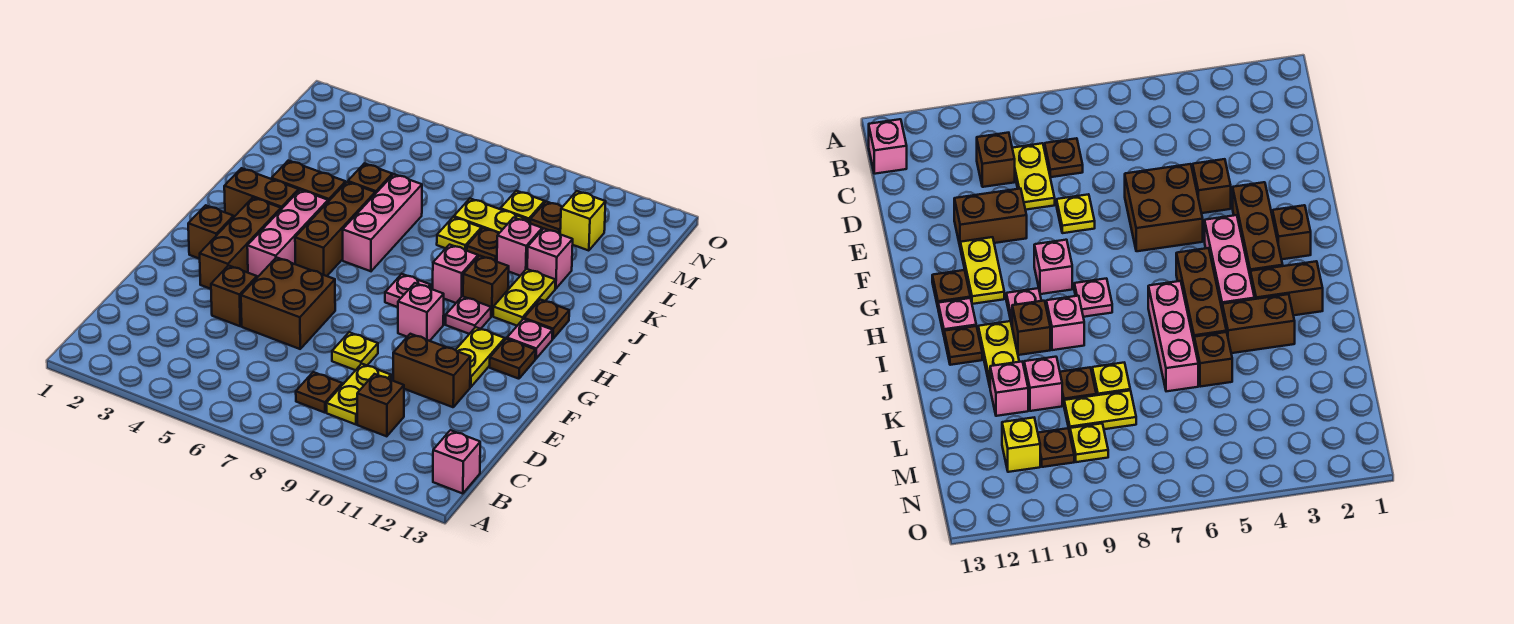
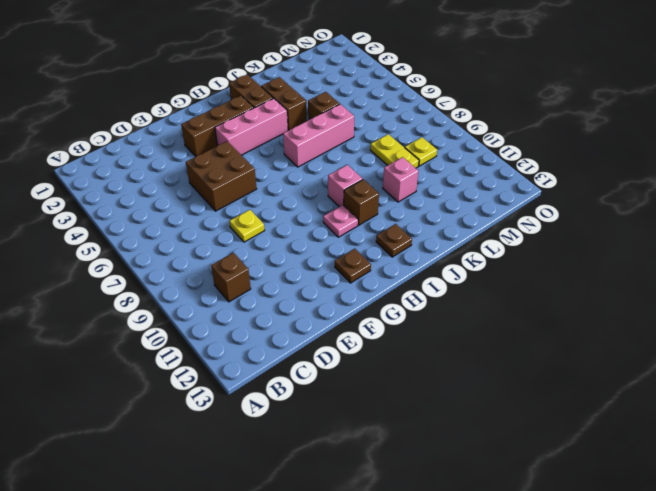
none -> pink brick B13 level 1
none -> brown plate C8 level 1
none -> yellow plate C9:D9 level 1
none -> brown brick E4 level 1

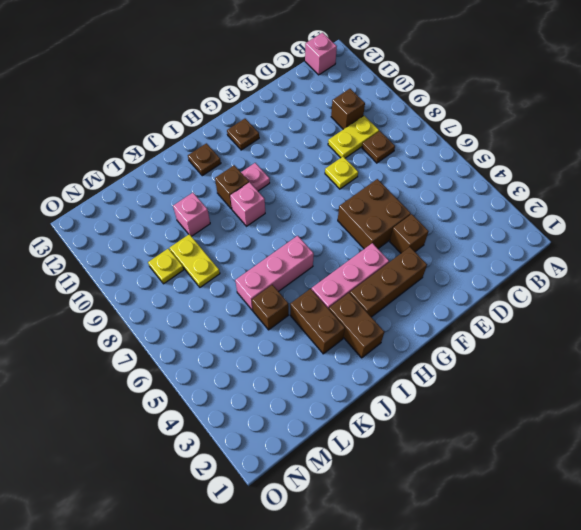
none -> brown brick E10:E11 level 1
none -> yellow plate F11:G11 level 1
none -> brown brick G2 level 1
none -> pink brick G9 level 1

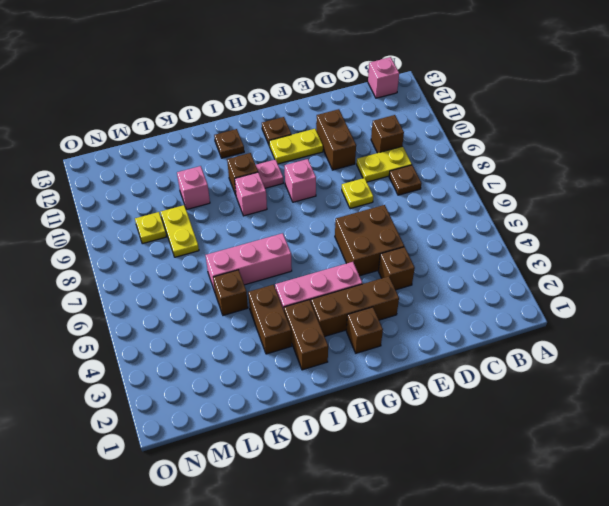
none -> brown brick H5:J5 level 1
none -> pink plate H8 level 1
none -> pink plate H12 level 1
none -> yellow plate I11:J11 level 1

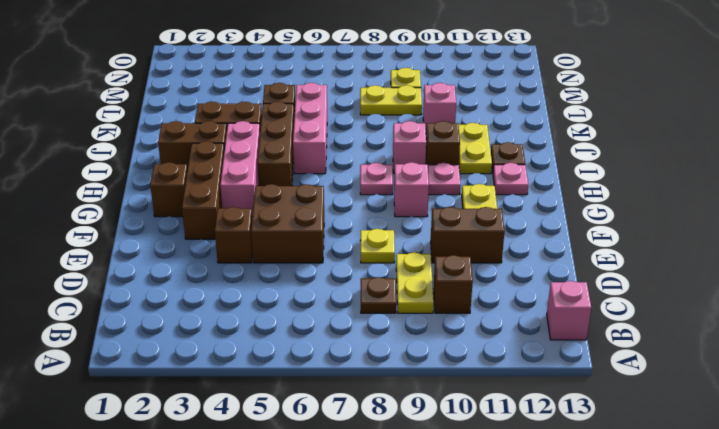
none -> brown plate G12 level 1
none -> yellow plate K8 level 1
none -> brown plate K9 level 1
none -> pink brick K11 level 1

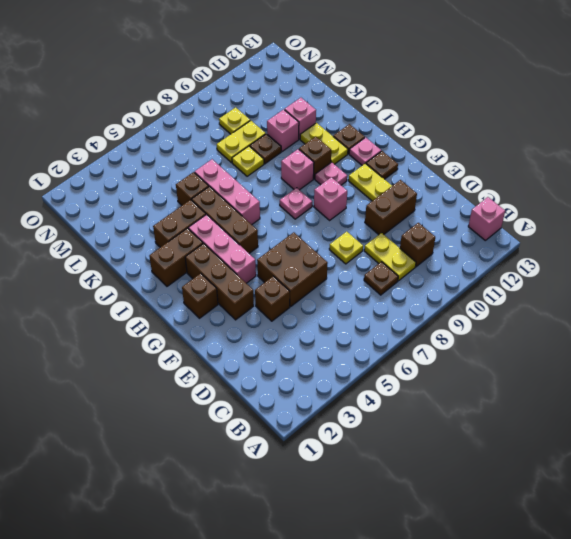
none -> brown plate M10 level 1
none -> yellow brick M11 level 1

